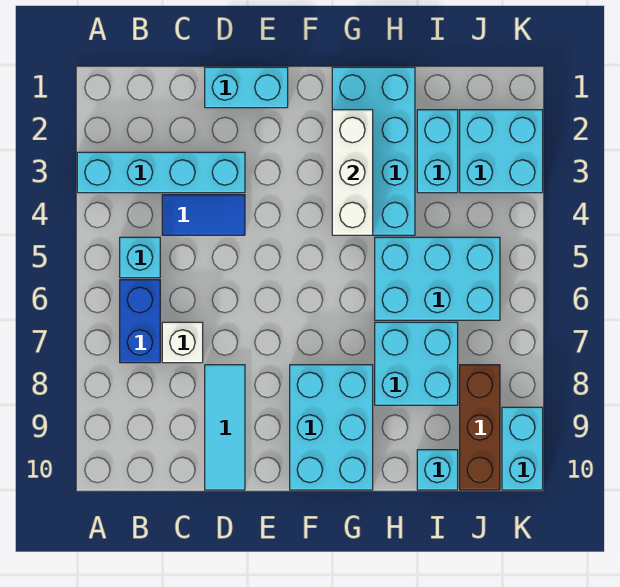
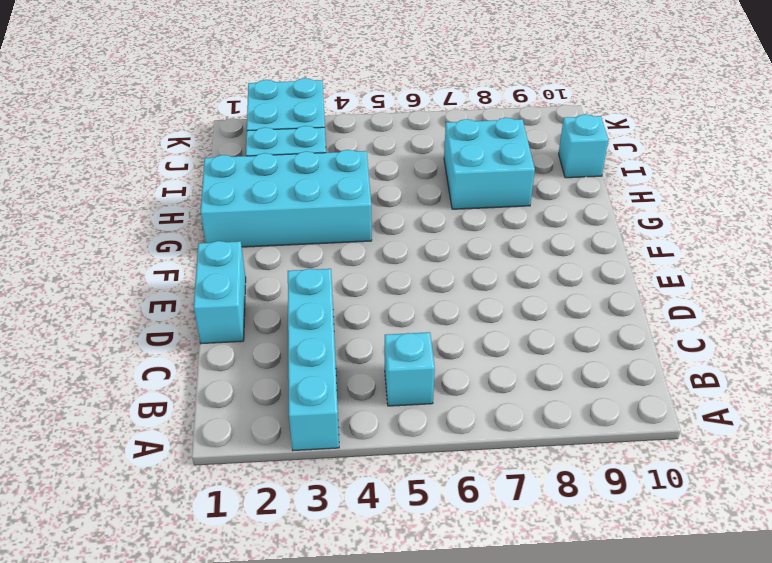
none -> blue brick B6:B7 level 1
none -> blue tile C4:D4 level 1
none -> white brick C7 level 1

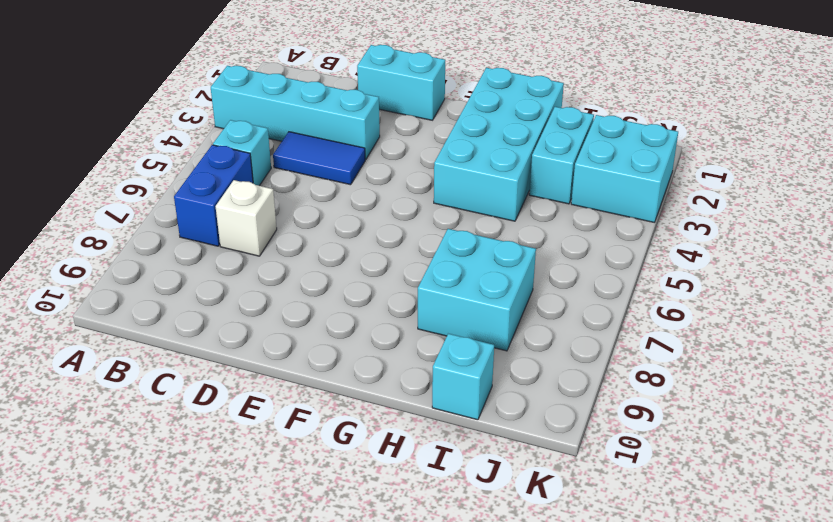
none -> cyan tile D8:D10 level 1
none -> cyan brick F8:G10 level 1
none -> cyan brick H5:J6 level 1

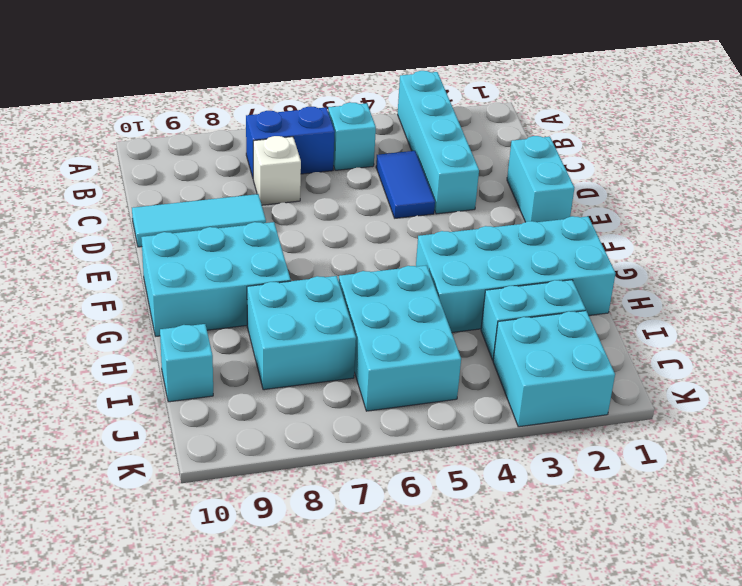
none -> brown brick J8:J10 level 1
none -> cyan brick K9:K10 level 1
none -> white brick G2:G4 level 2

